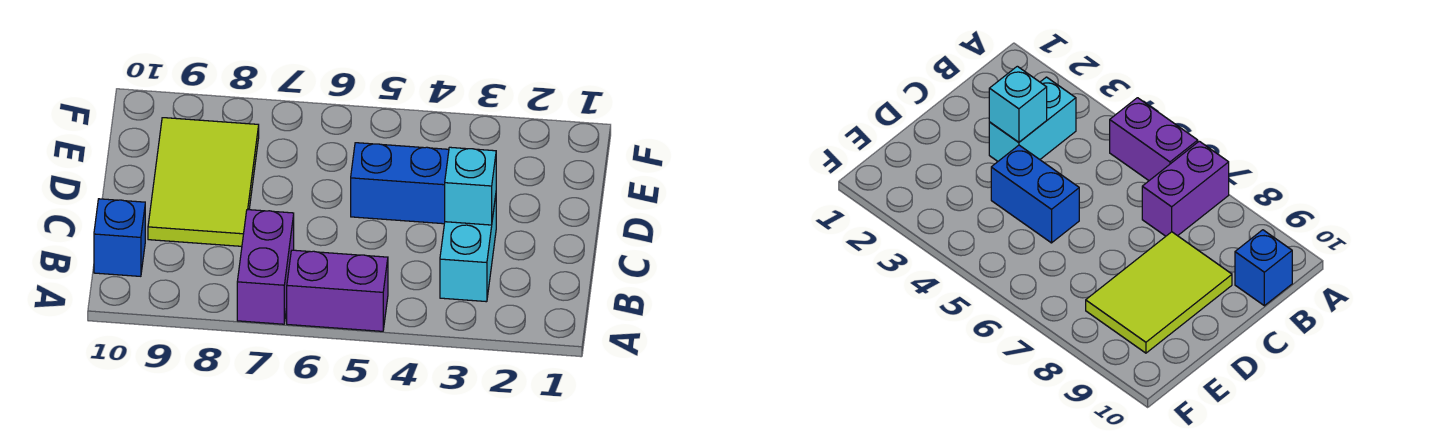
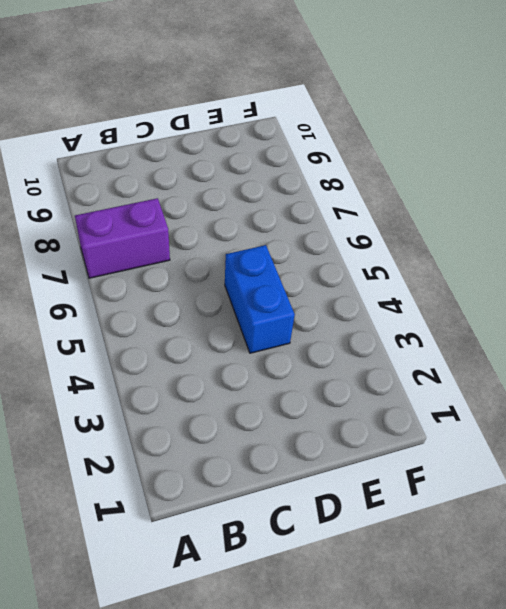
none -> purple brick A5:A6 level 1
none -> cyan brick B3:C3 level 1

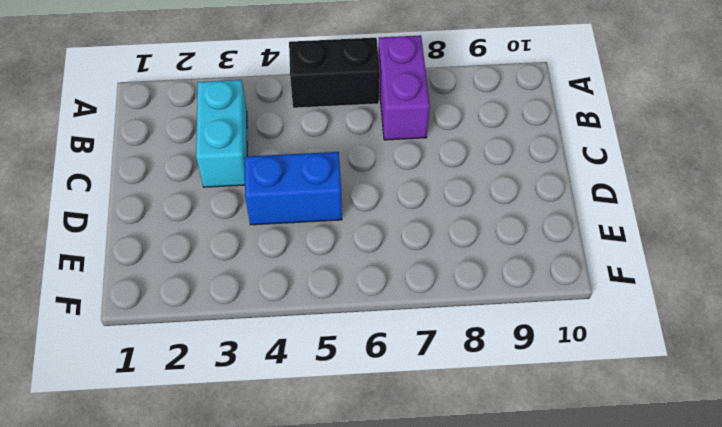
black brick A5:A6 level 1 -> purple brick A5:A6 level 1
none -> blue brick B10 level 1
none -> lime tile C8:E9 level 1

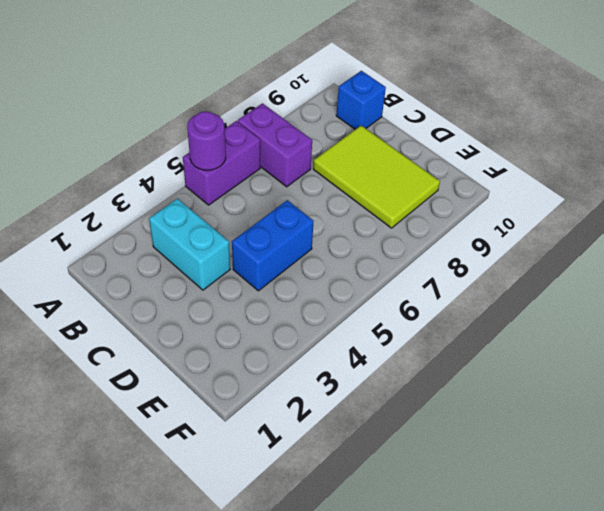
purple round brick A5 level 2 -> none
none -> cyan brick C3 level 2

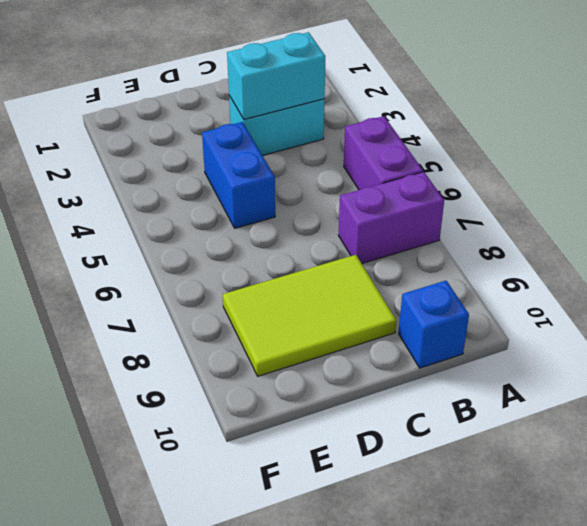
cyan brick B3:C3 level 2 -> cyan brick C3 level 2

